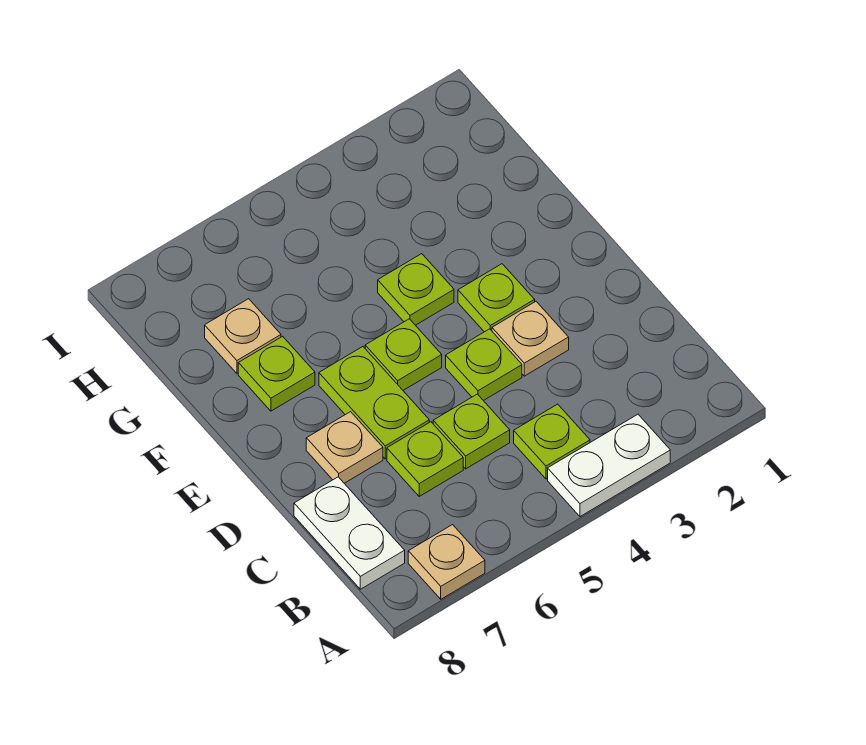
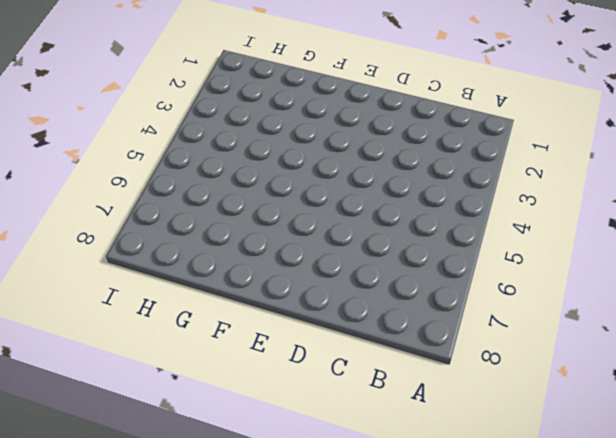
none -> white plate A3:A4 level 1
none -> tan plate A7 level 1
none -> lime plate B4 level 1

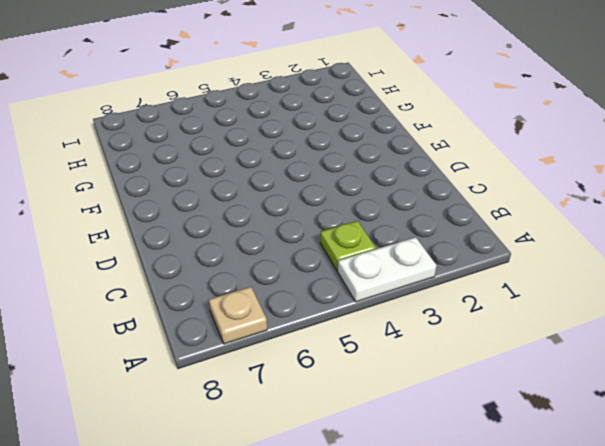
none -> white plate B8:C8 level 1
none -> lime plate C5 level 1
none -> lime plate C6 level 1

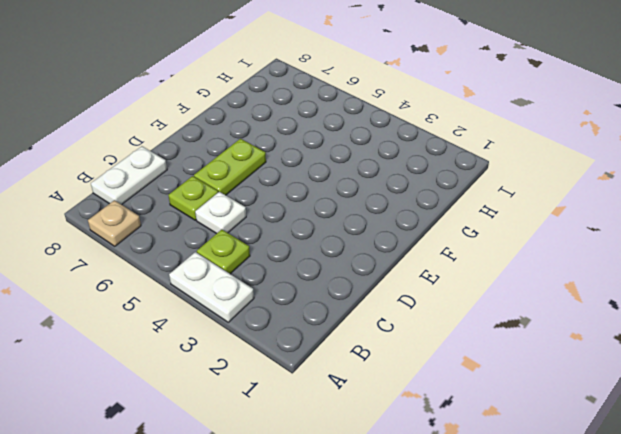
white plate C5 level 1 -> lime plate C5 level 1
none -> tan plate D3 level 1
none -> lime plate D4 level 1
none -> tan plate D7 level 1

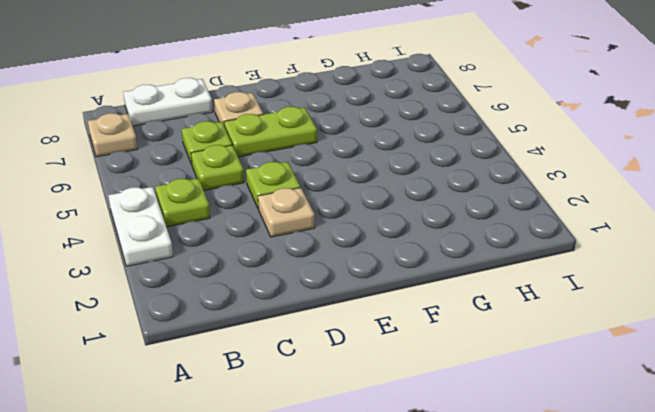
none -> lime plate E3 level 1
none -> lime plate E5 level 1
none -> lime plate F4 level 1

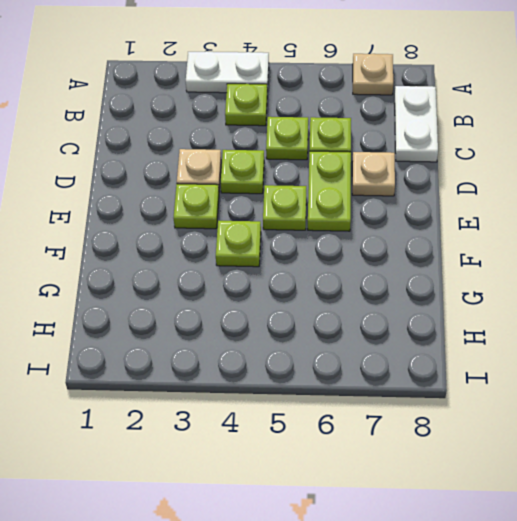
none -> lime plate F7 level 1
none -> tan plate G7 level 1

